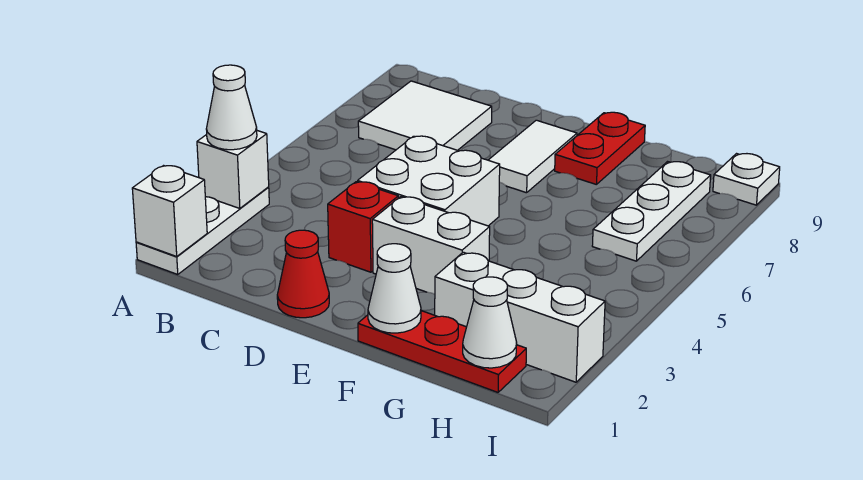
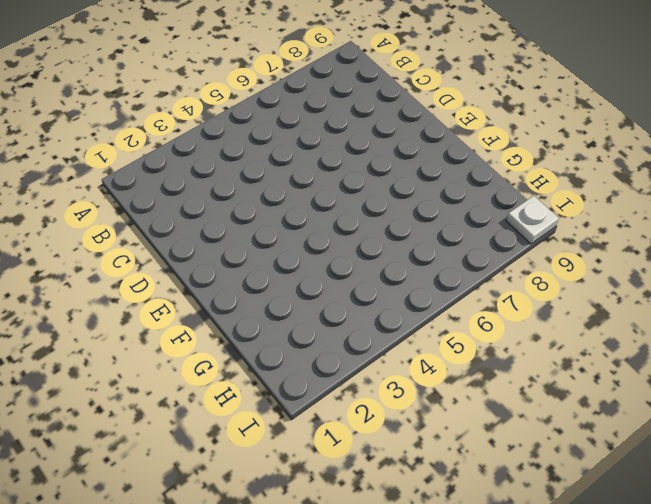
none -> white plate A1:A3 level 1
none -> white tile B7:C8 level 1
none -> red cone D1 level 1

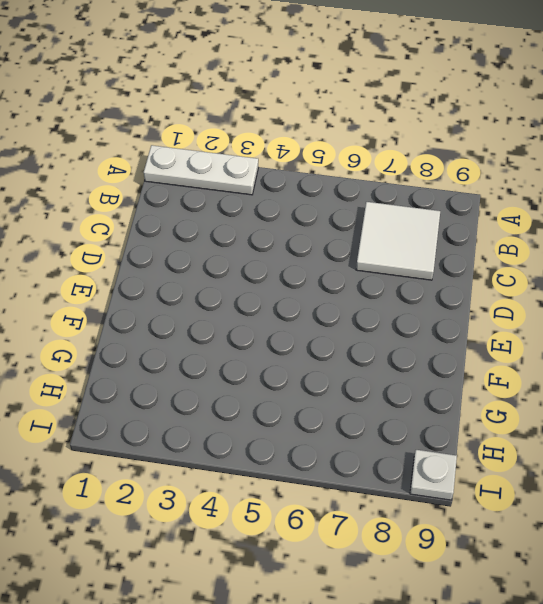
none -> red cone D1 level 1
none -> red brick D3 level 1
none -> white brick D4:E5 level 1

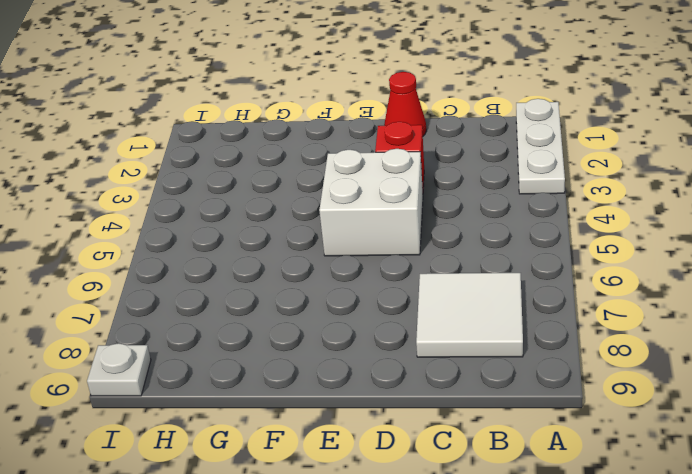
none -> white brick E3:F3 level 1
none -> white tile E7:E8 level 1
none -> red plate F1:H1 level 1

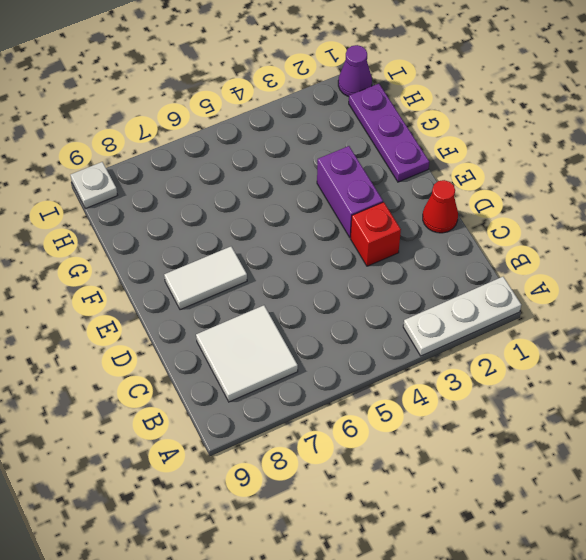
purple brick E3:F3 level 1 -> white brick E3:F3 level 1
purple plate F1:H1 level 1 -> red plate F1:H1 level 1
purple cone I1 level 1 -> none
none -> white brick D4:E5 level 1
none -> red plate F8:F9 level 1
none -> white brick G2:I2 level 1

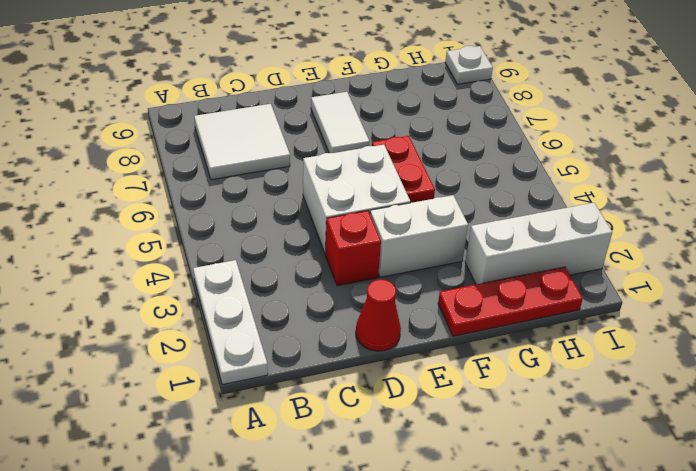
red plate F5:F6 level 1 -> red plate F8:F9 level 1
none -> white plate H6:H8 level 1
none -> white brick A1 level 2
none -> white brick A3 level 2

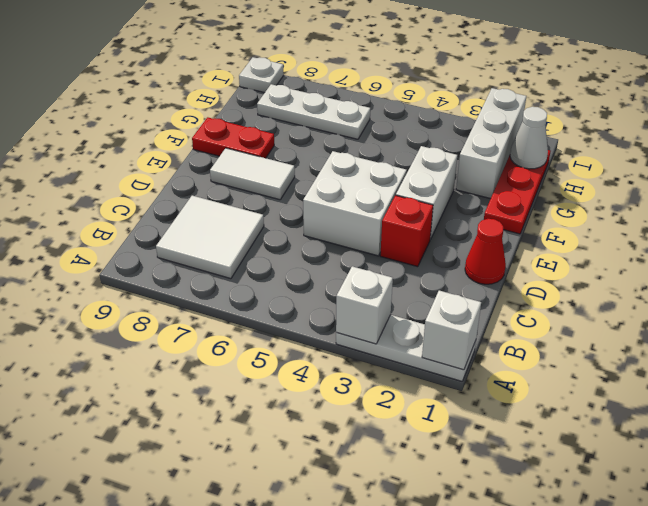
none -> white cone F1 level 2
none -> white cone A3 level 3

